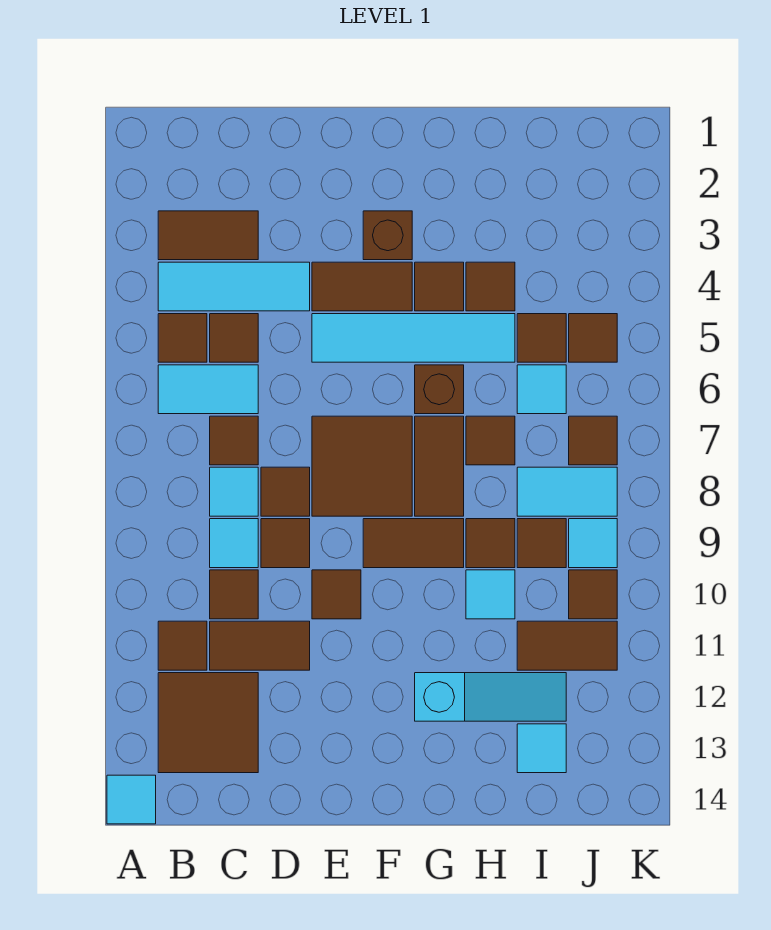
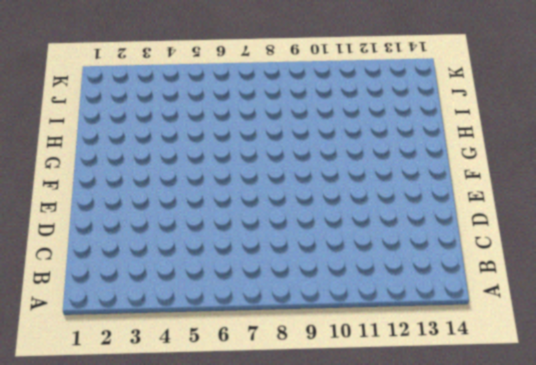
none -> cyan tile A14 level 1
none -> brown tile B3:C3 level 1
none -> cyan tile B4:D4 level 1
none -> brown tile B5 level 1

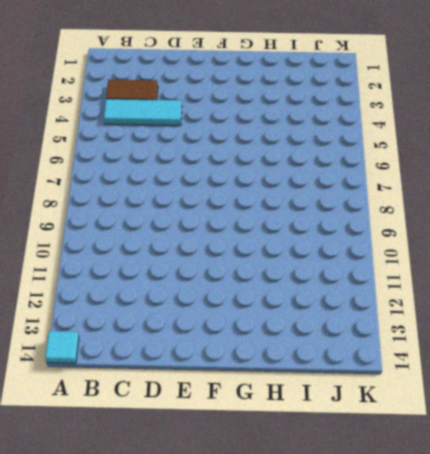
none -> brown tile B5 level 1
none -> cyan tile B6:C6 level 1
none -> brown tile B11 level 1
none -> brown tile B12:C13 level 1

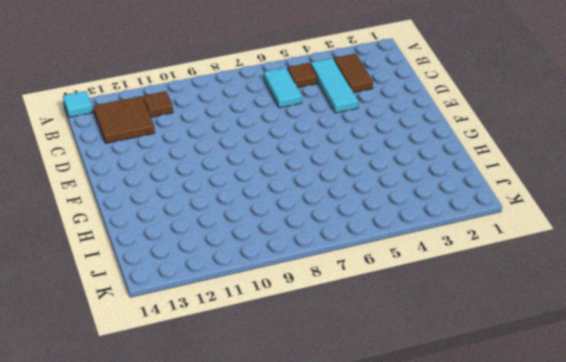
none -> brown tile C5 level 1
none -> brown tile C7 level 1
none -> cyan tile C8 level 1
none -> cyan tile C9 level 1

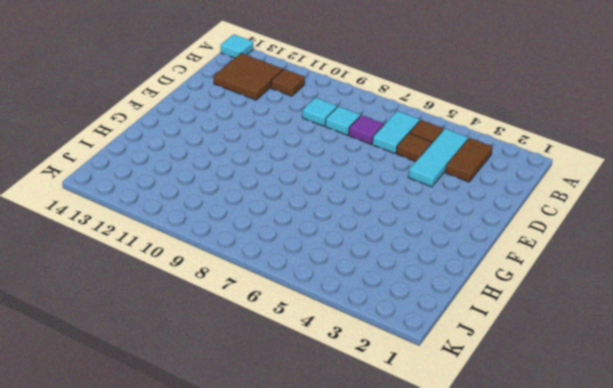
purple tile C7 level 1 -> brown tile C7 level 1
none -> brown tile C10 level 1
none -> brown tile C11:D11 level 1
none -> brown tile D8 level 1
none -> brown tile D9 level 1

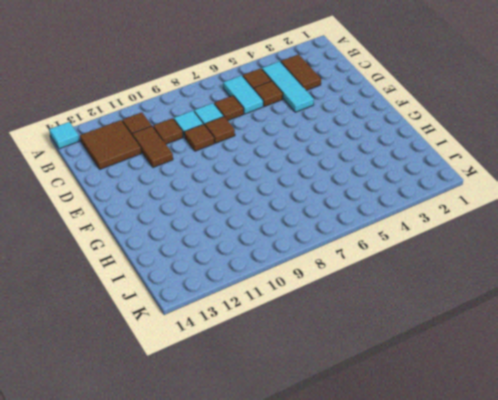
none -> brown tile E4:F4 level 1
none -> cyan tile E5:H5 level 1
none -> brown tile E7:F8 level 1
none -> brown tile E10 level 1

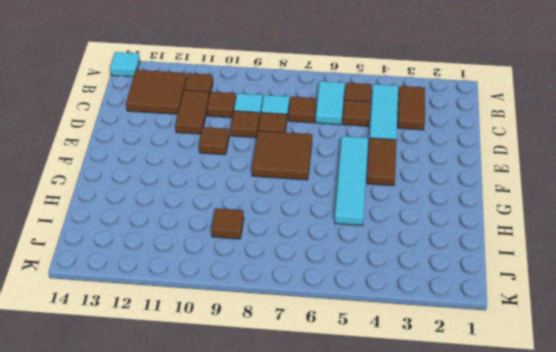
none -> brown brick F3 level 1
none -> brown tile F9:G9 level 1
none -> brown tile G4 level 1
none -> brown brick G6 level 1

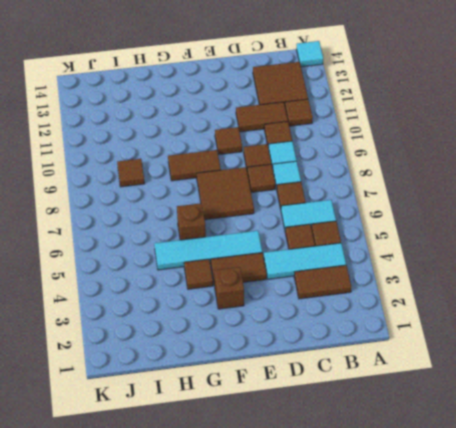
none -> brown tile G7:G8 level 1
none -> cyan slope G12:I12 level 1 top G
none -> brown tile H4 level 1
none -> brown tile H7 level 1

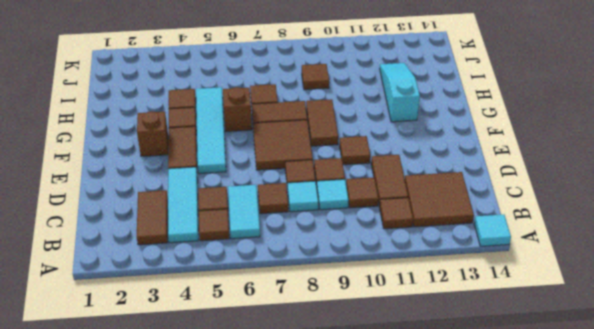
none -> brown tile H9 level 1
none -> cyan tile H10 level 1
none -> brown tile I5 level 1
none -> cyan tile I6 level 1

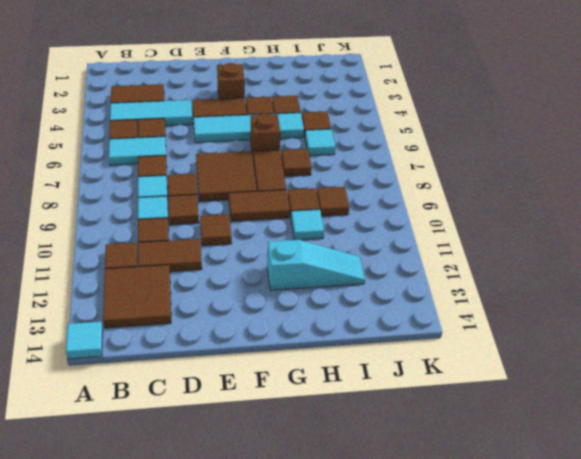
none -> cyan tile I8:J8 level 1
none -> brown tile I11:J11 level 1
none -> cyan tile I13 level 1
none -> brown tile J5 level 1

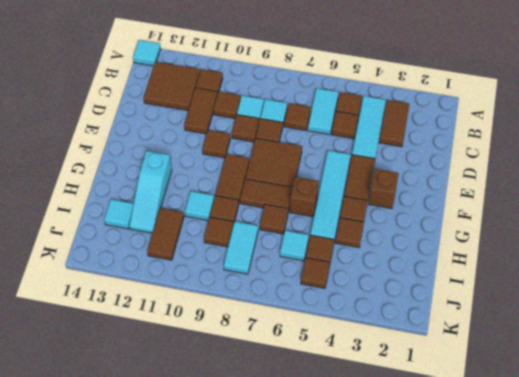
none -> brown tile J7 level 1
none -> cyan tile J9 level 1
none -> brown tile J10 level 1

